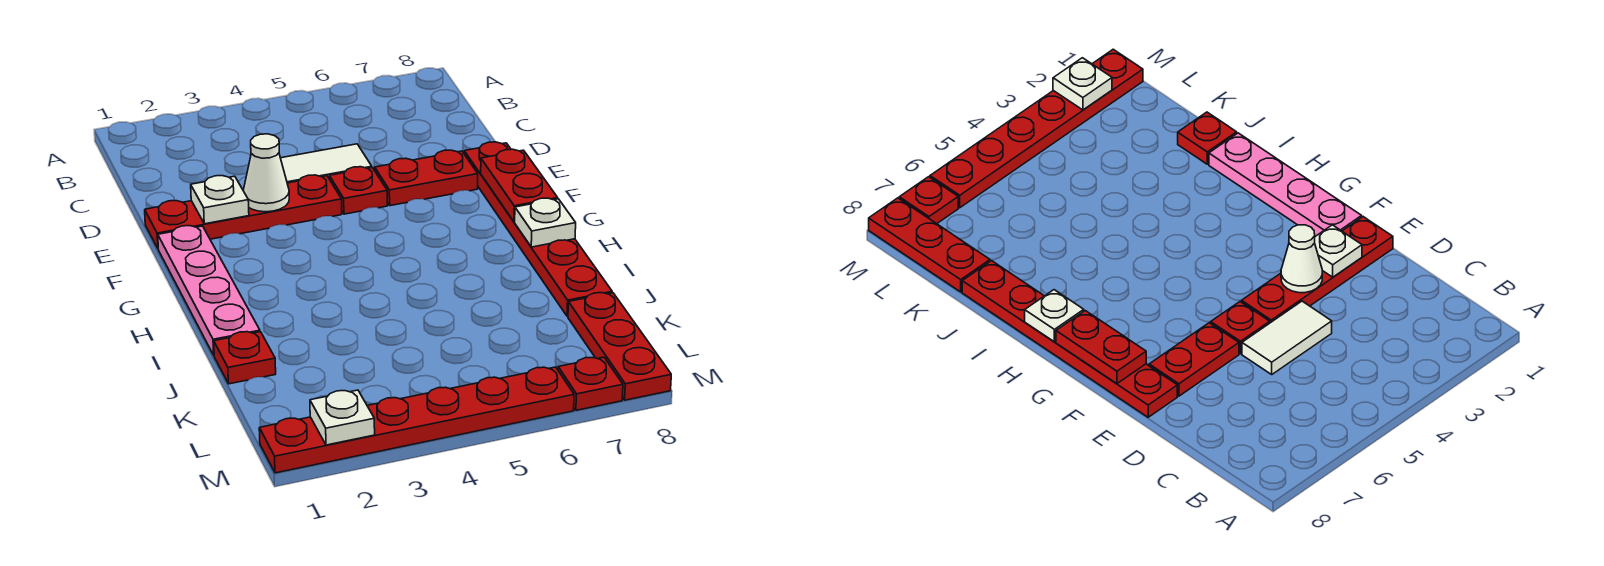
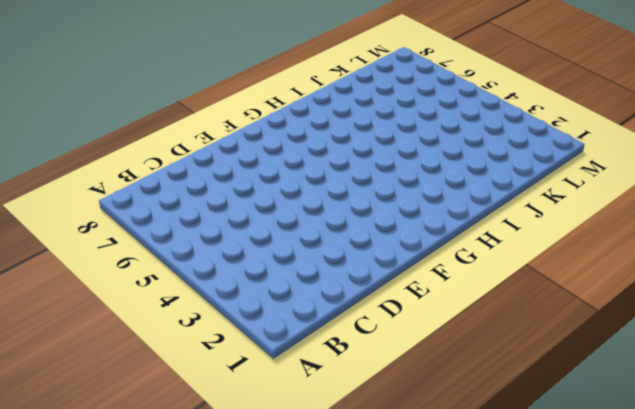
none -> white tile D4:D5 level 1
none -> red plate E1:E4 level 1
none -> red plate E5 level 1

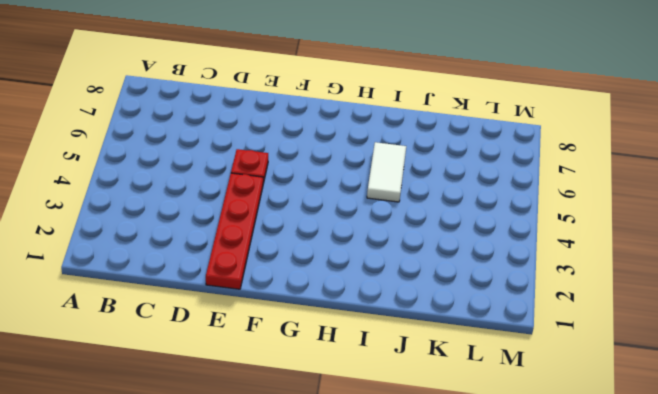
white tile I5:I6 level 1 -> white tile D4:D5 level 1
none -> red plate E6:E7 level 1
none -> red plate E8:J8 level 1
none -> pink plate F1:I1 level 1

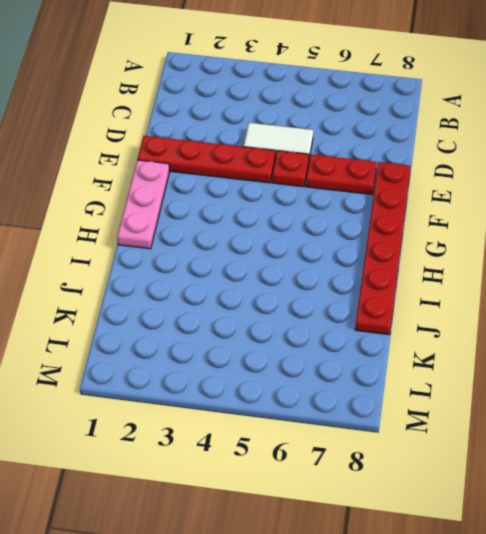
pink plate F1:H1 level 1 -> pink plate F1:I1 level 1
none -> red plate J1 level 1
none -> red plate K8:M8 level 1
none -> red plate M1:M6 level 1

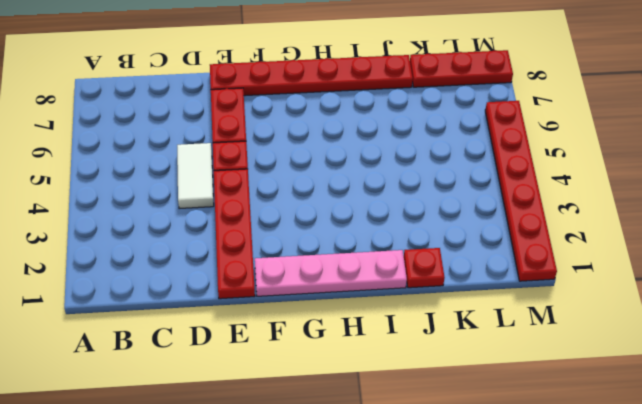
none -> red plate M7 level 1
none -> white plate E2 level 2
none -> white cone E3 level 2

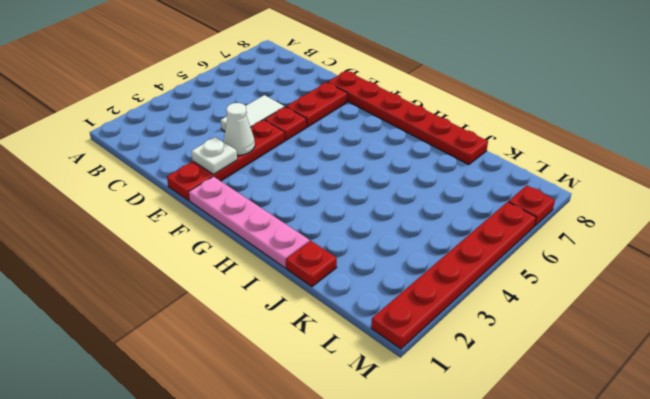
none -> red plate K8:M8 level 1
none -> red plate F8:G8 level 2
none -> white plate H8 level 2

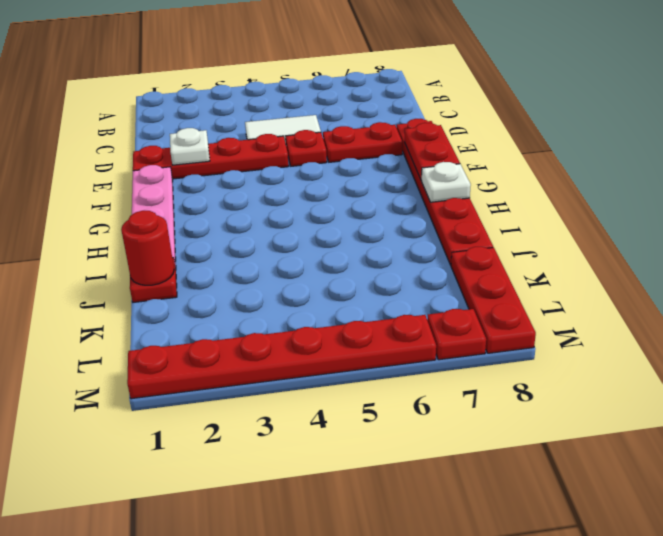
red round brick J1 level 2 -> none
none -> white cone E3 level 2
none -> white plate M2 level 2

